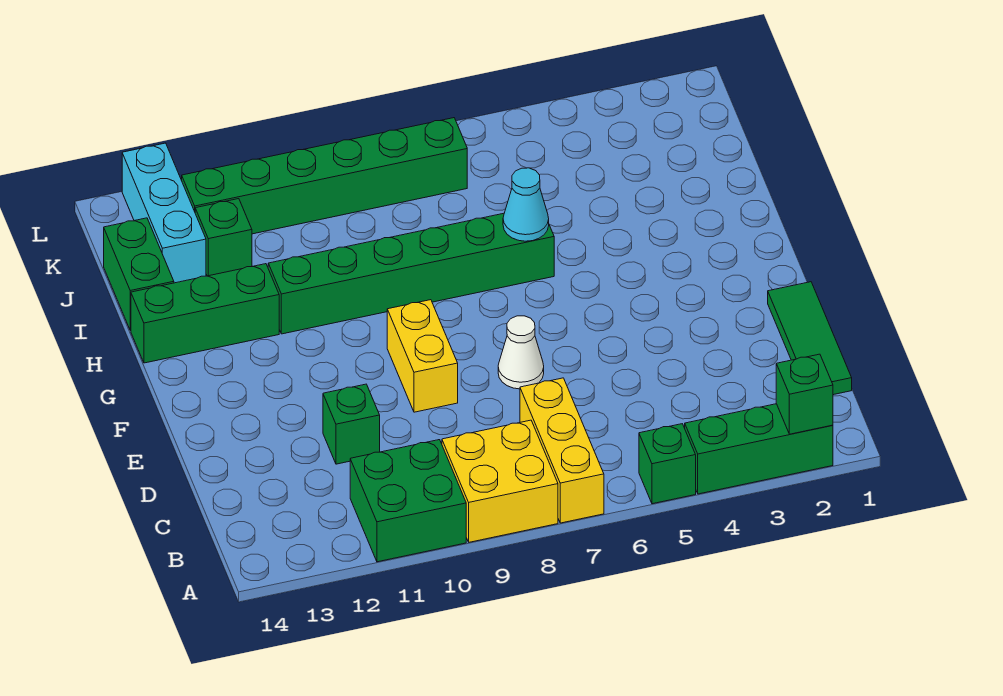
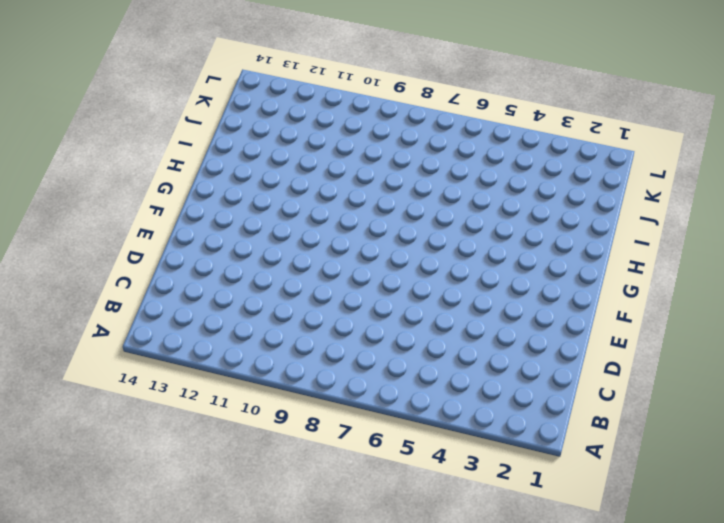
none -> green brick A2:A4 level 1
none -> green brick A5 level 1
none -> yellow brick A7:C7 level 1

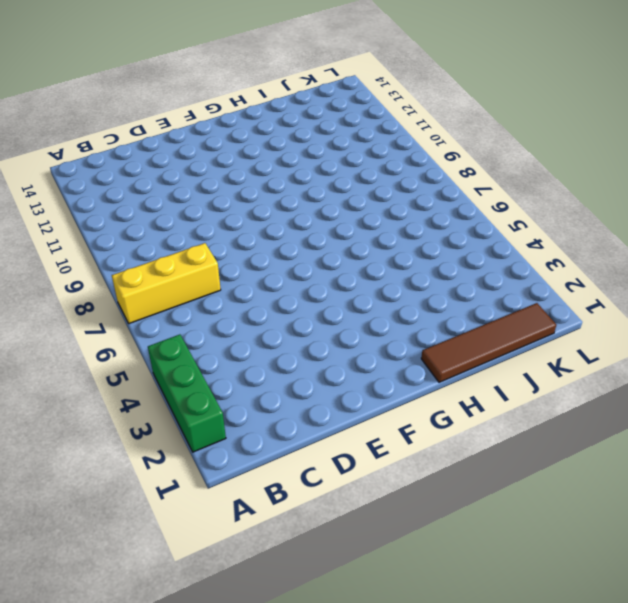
brown tile H1:K1 level 1 -> none
none -> green brick A5 level 1
none -> yellow brick A8:B9 level 1
none -> green brick A10:B11 level 1

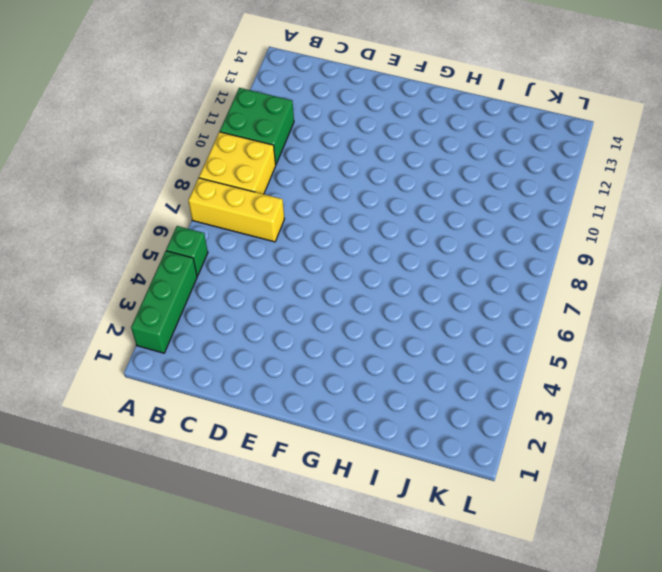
none -> green tile C1:E1 level 1
none -> green brick D11 level 1
none -> white cone E7 level 1

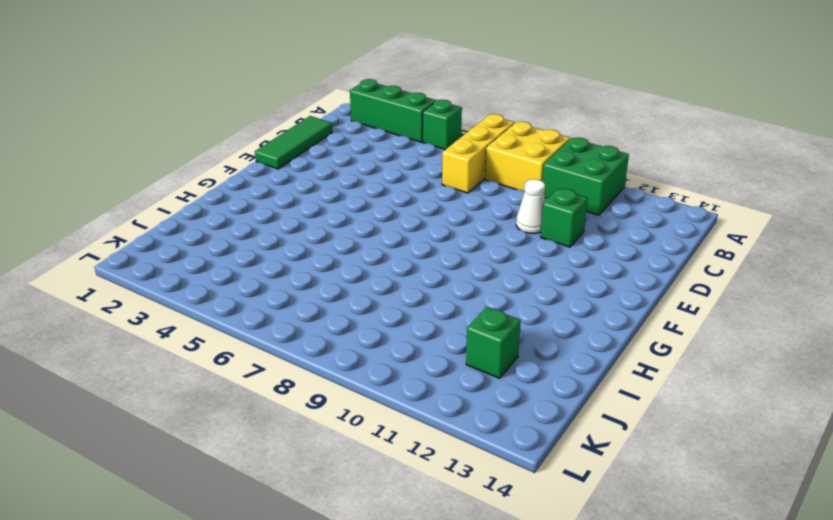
white cone D10 level 1 -> white cone E7 level 1
none -> yellow brick E9:F9 level 1
none -> green brick H6:H11 level 1
none -> green brick H12:H14 level 1

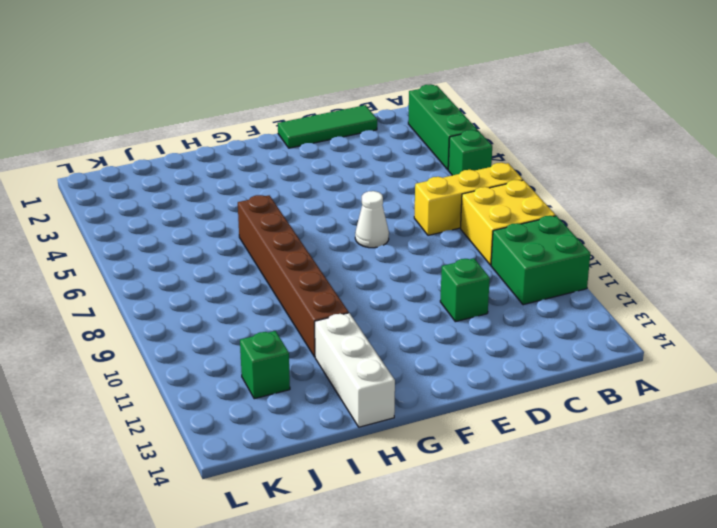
brown brick H6:H11 level 1 -> green brick H6:H11 level 1
white brick H12:H14 level 1 -> green brick H12:H14 level 1
none -> yellow brick E9:F9 level 1
none -> green brick I14:J14 level 1
none -> cyan brick J13:L13 level 1

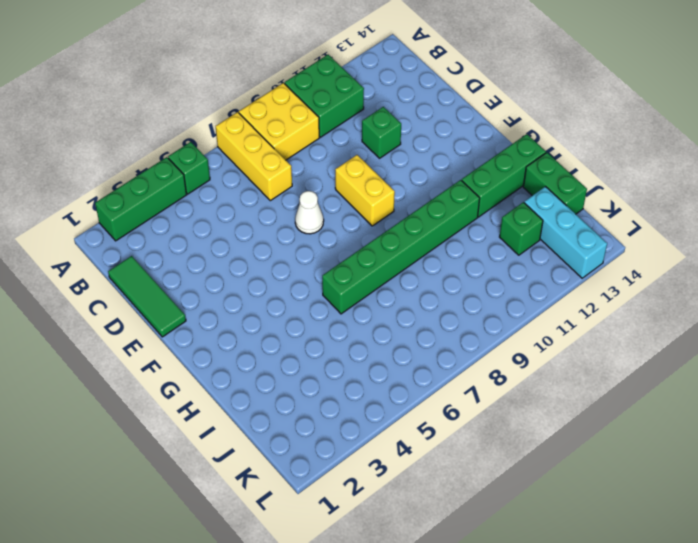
none -> green brick K7:K12 level 1
none -> green brick A2 level 2
none -> cyan cone H6 level 2

